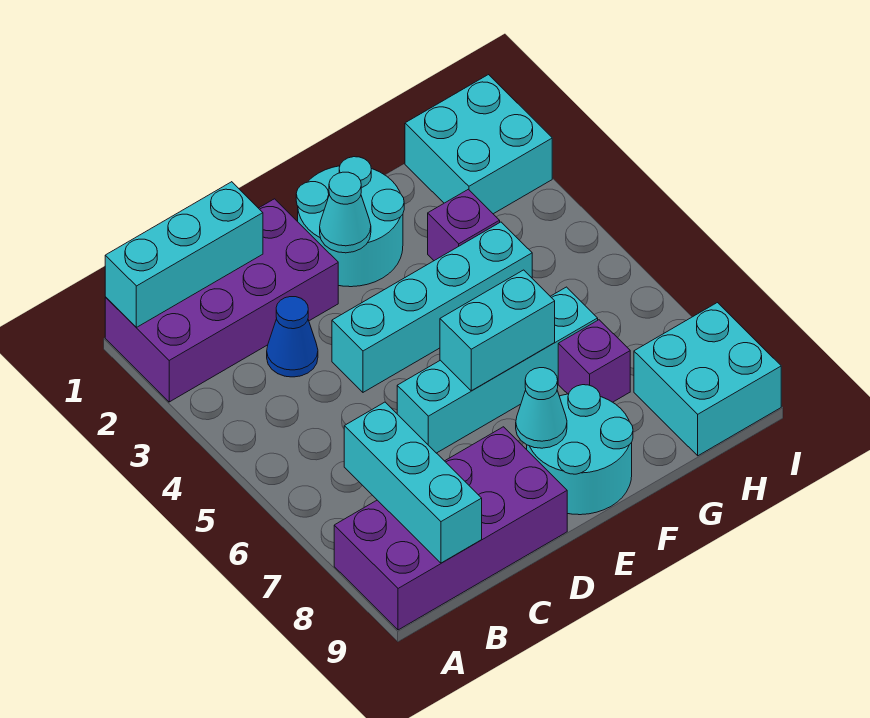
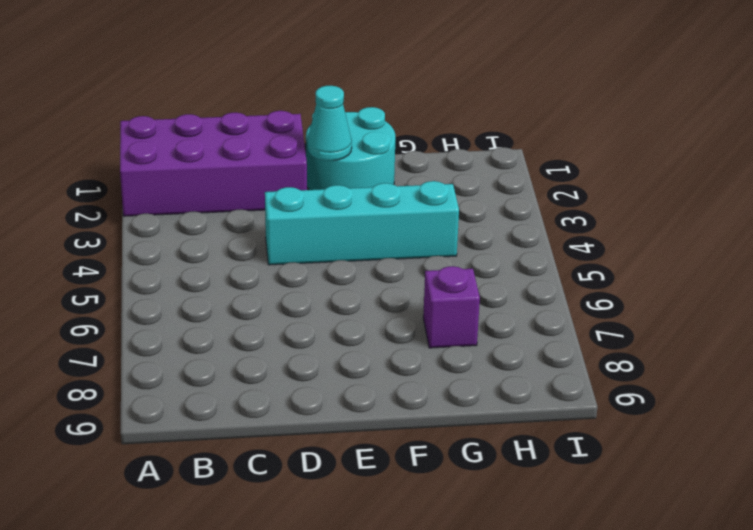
none -> purple brick A8:D9 level 1
none -> blue cone C3 level 1
none -> cyan brick D6:G6 level 1

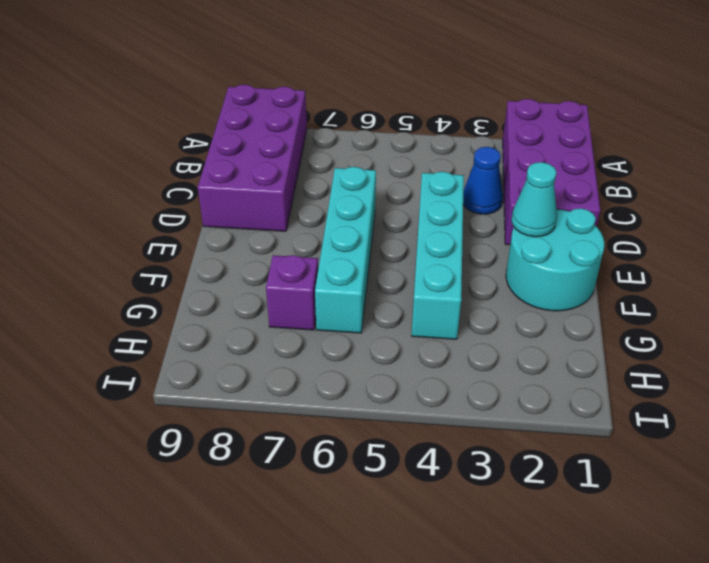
none -> cyan round brick E8:F9 level 1
none -> purple brick G3 level 1
none -> cyan brick H1:I2 level 1

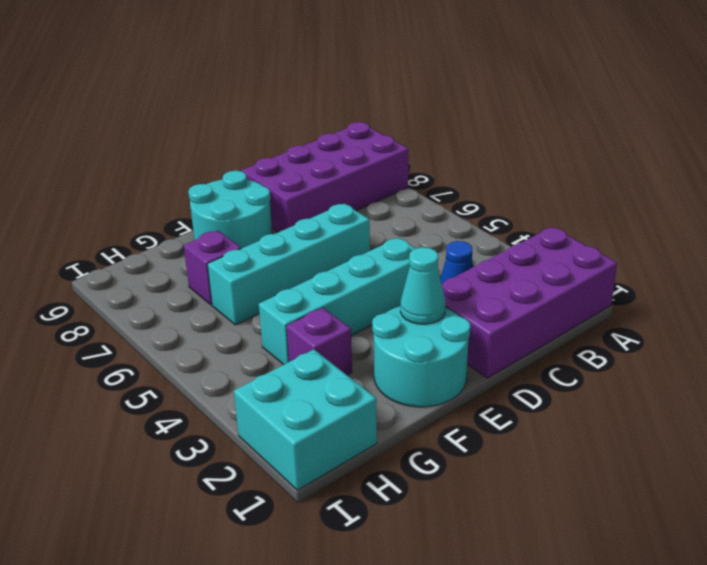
none -> cyan brick H8:I9 level 1
none -> cyan brick A1:C1 level 2
none -> cyan brick B7:B9 level 2

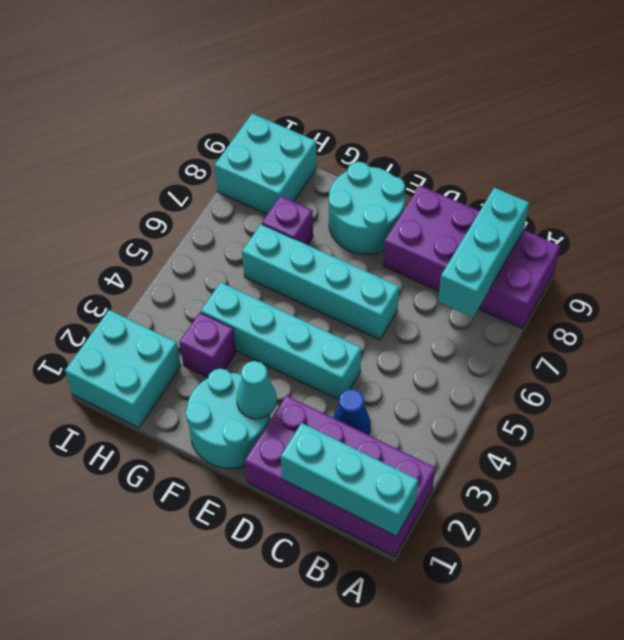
none -> cyan brick E6:F6 level 2
none -> cyan cone E8 level 2

